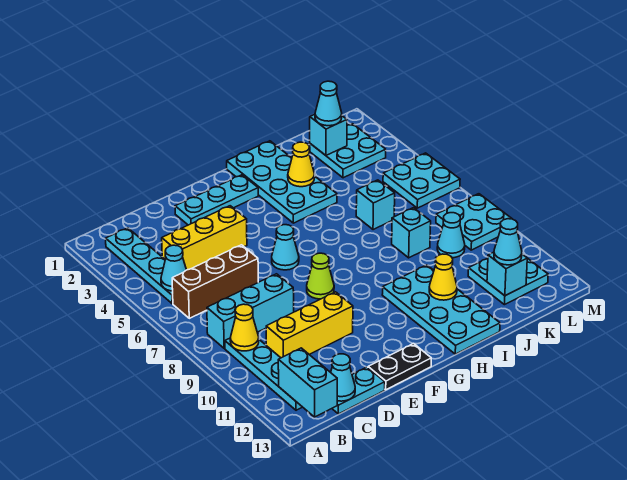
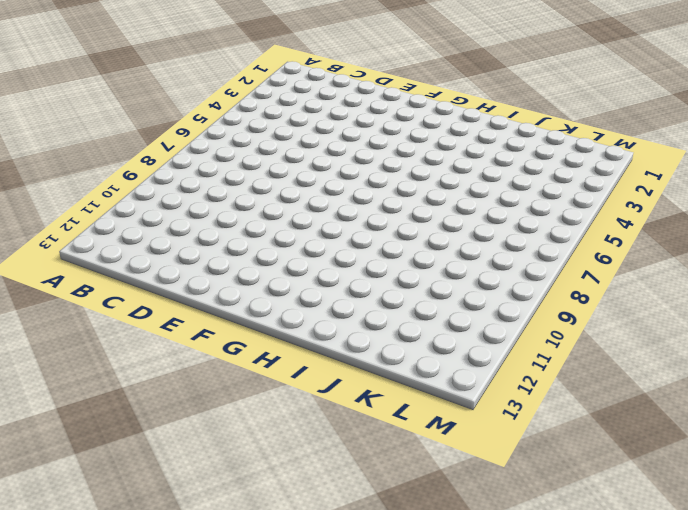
none -> cyan plate B2:B5 level 1
none -> brown brick B6:D6 level 1
none -> cyan brick B8:D8 level 1
none -> cyan plate B9:B12 level 1

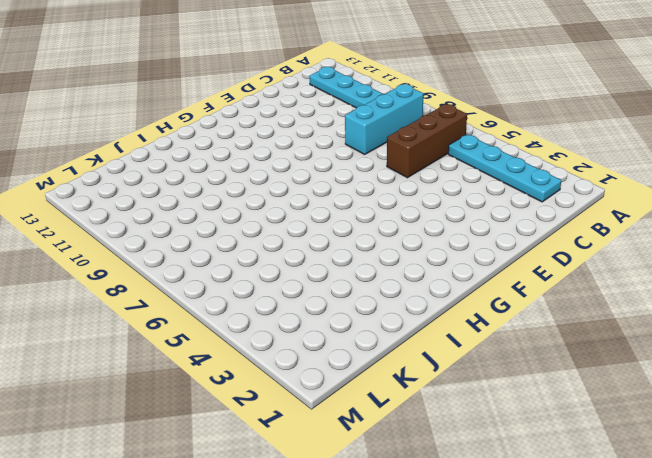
none -> yellow brick C4:E4 level 1
none -> yellow brick C10:E10 level 1
none -> cyan plate C13:D13 level 1
none -> cyan plate E2:G2 level 1

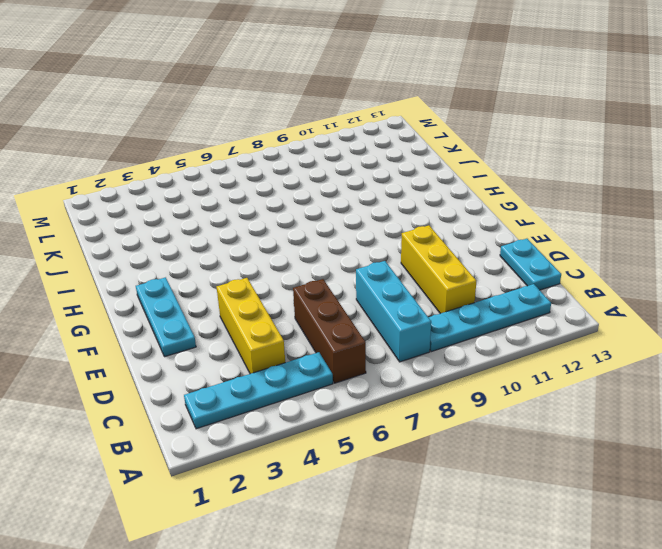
none -> black plate E13:F13 level 1
none -> cyan cone F6 level 1
none -> lime cone F8 level 1
none -> cyan plate H1:I4 level 1

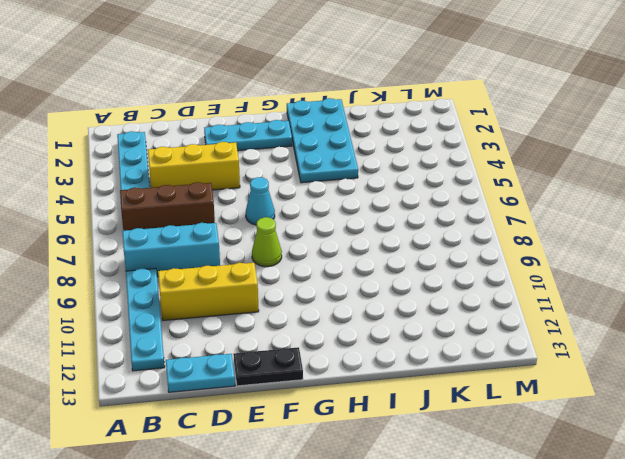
none -> cyan plate H10:I13 level 1
none -> cyan brick J6 level 1
none -> cyan brick J8 level 1
none -> cyan plate K2:L3 level 1

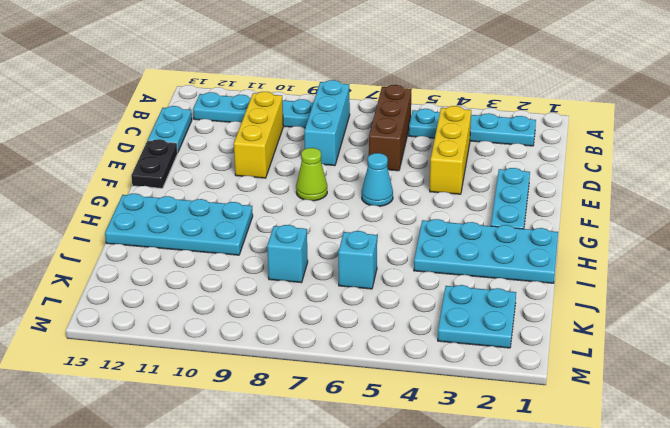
none -> cyan cone K9 level 1
none -> cyan plate K11:L12 level 1
none -> cyan plate L5:M6 level 1
none -> cyan plate L8:M9 level 1

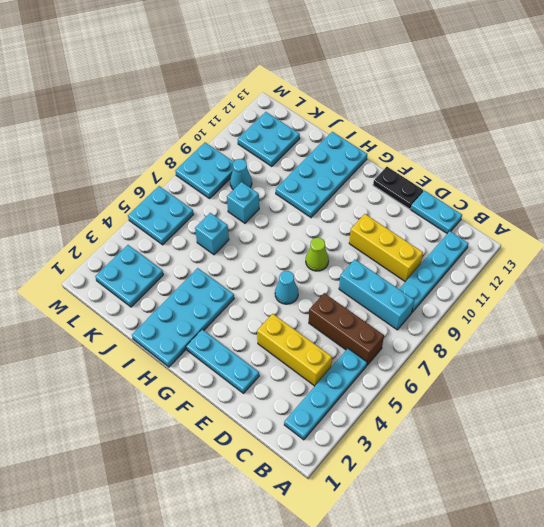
none -> cyan cone B5 level 2
none -> yellow cone B9 level 2
none -> cyan brick B12:B13 level 2
none -> cyan cone C13 level 2

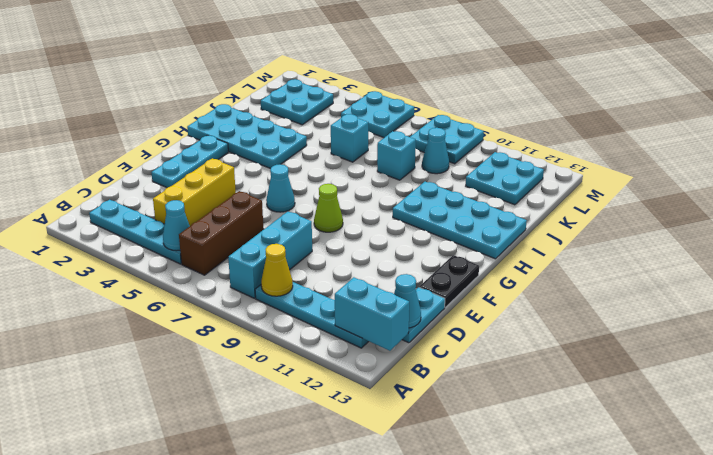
none -> yellow brick C10:E10 level 1
none -> yellow cone I3 level 2
none -> yellow cone I11 level 2
none -> cyan brick K2 level 2

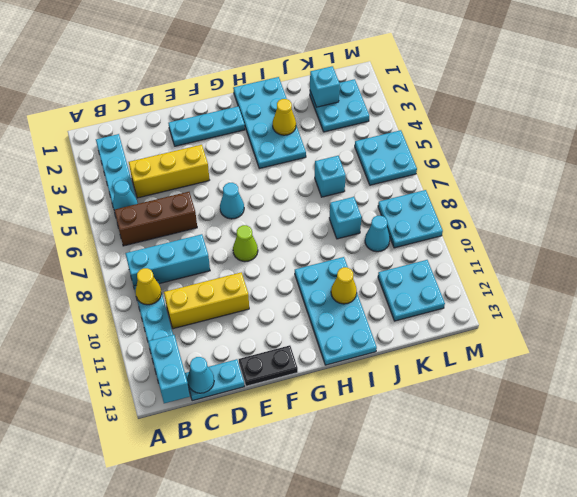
none -> cyan brick K12 level 2
none -> cyan cone K2 level 3
none -> cyan cone K12 level 3

